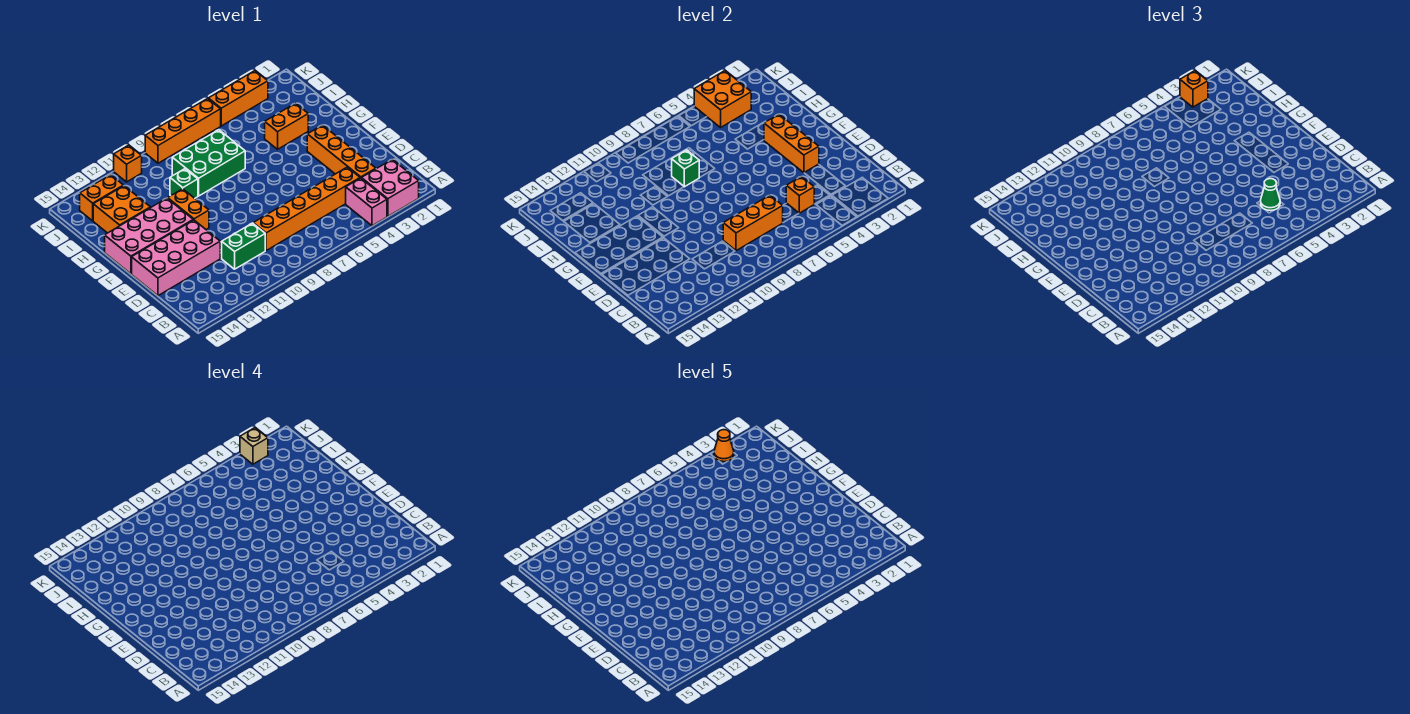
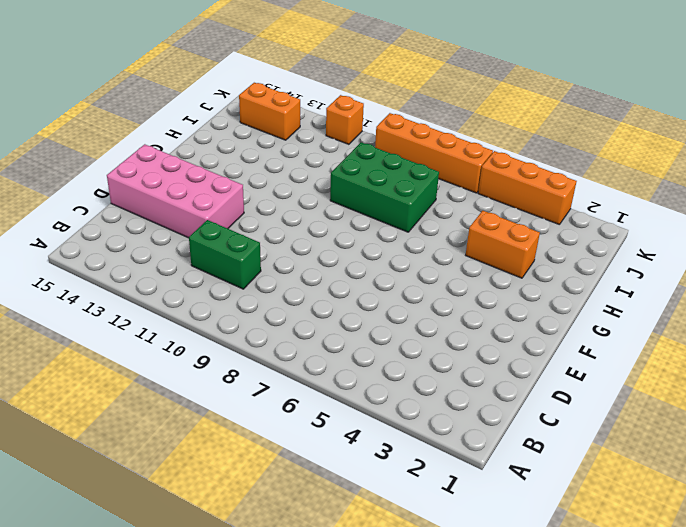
none -> pink brick A2:B3 level 1
none -> pink brick A4:B4 level 1
none -> orange brick C3:F3 level 1

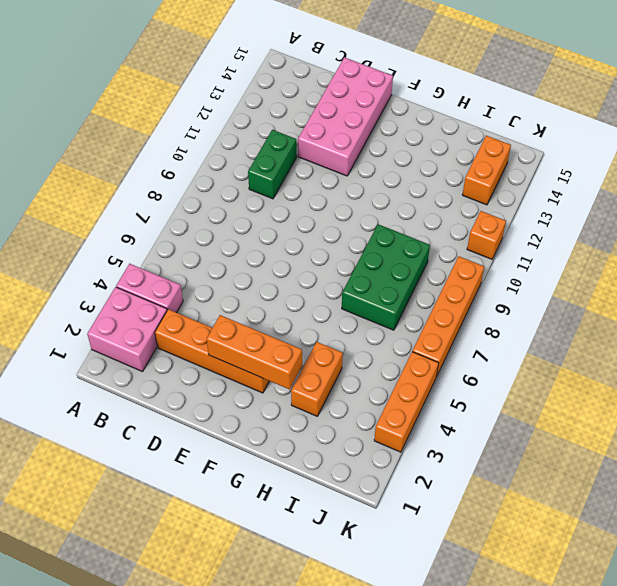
none -> orange brick C4:C9 level 1
none -> orange brick F11:G11 level 1
none -> pink brick F12:G15 level 1

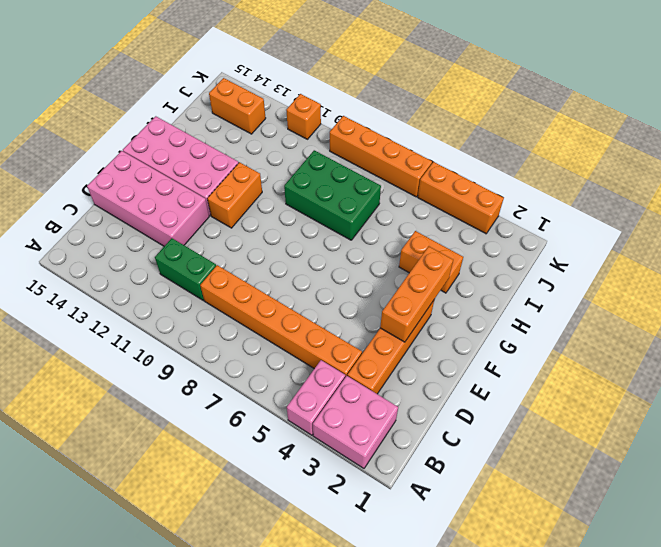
none -> green brick H10 level 1
none -> orange brick H13:I14 level 1
none -> orange brick C5 level 2

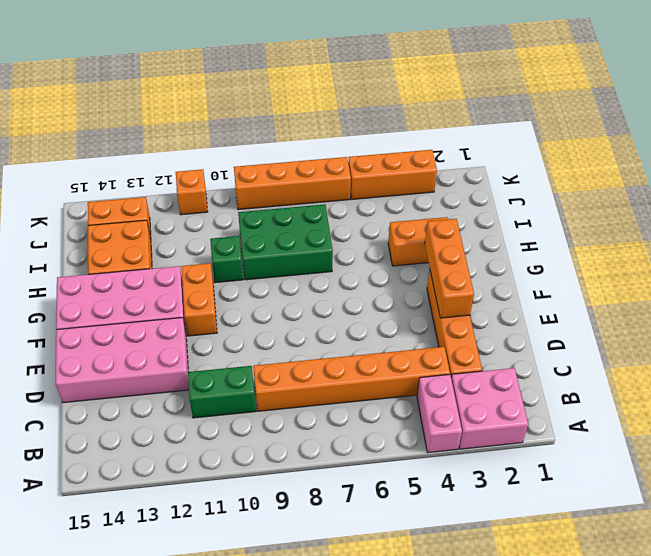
none -> orange brick C5 level 2
none -> orange brick C7:C9 level 2
none -> green brick H8 level 2

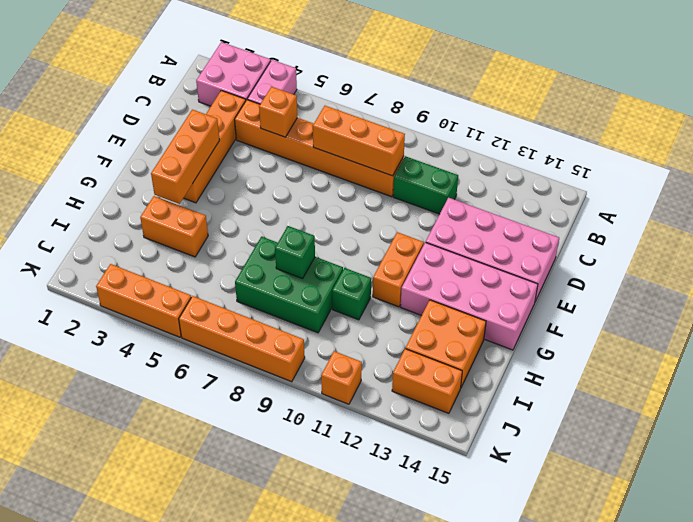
none -> orange brick J3:K4 level 2
none -> green cone C5 level 3
none -> orange brick K3 level 3

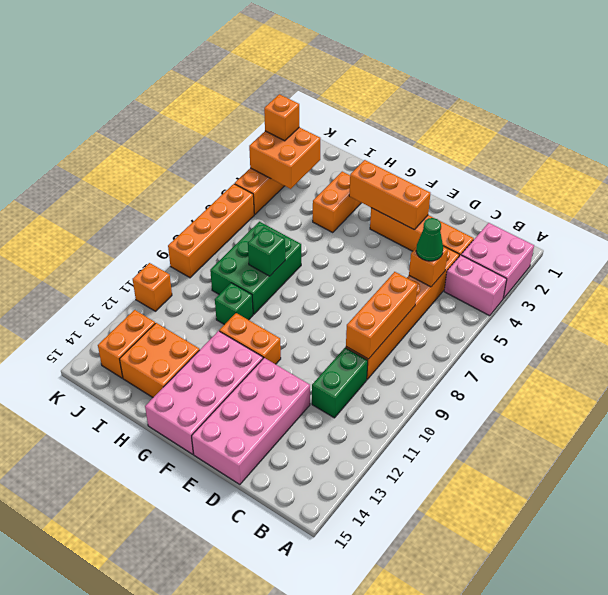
none -> tan brick K3 level 4
none -> orange cone K3 level 5

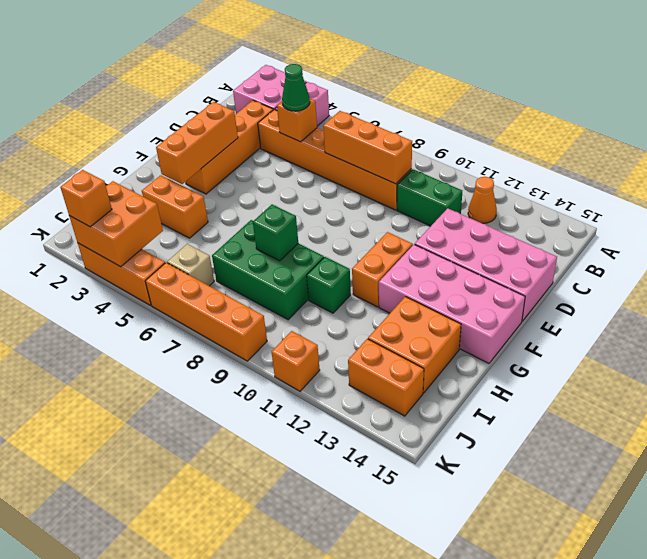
orange cone B12 level 1 -> orange cone K3 level 5
tan brick J6 level 1 -> tan brick K3 level 4

